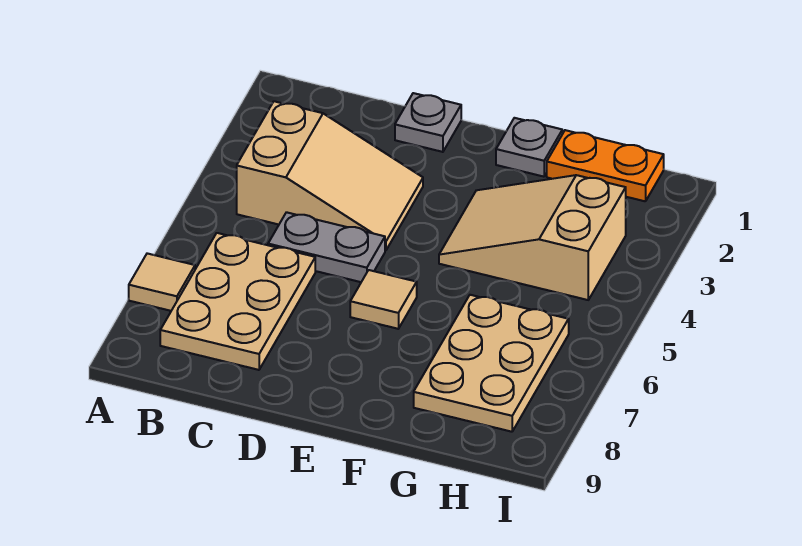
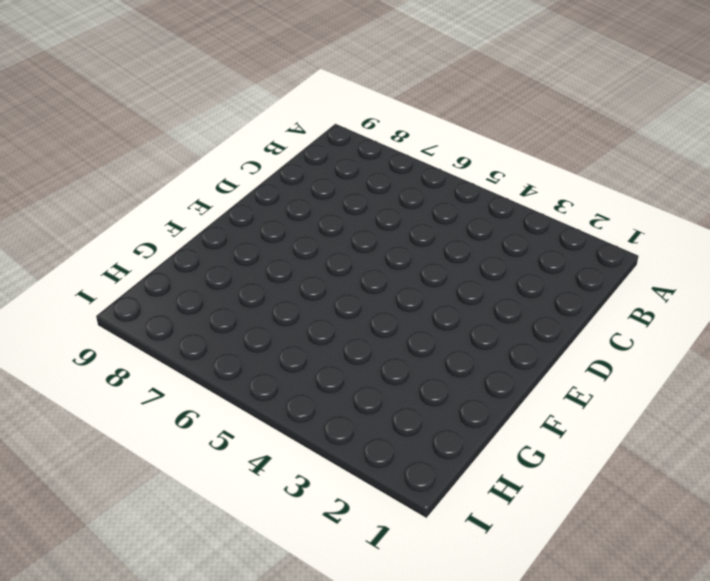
none -> tan tile A7 level 1
none -> tan slope B3:D4 level 1 top B

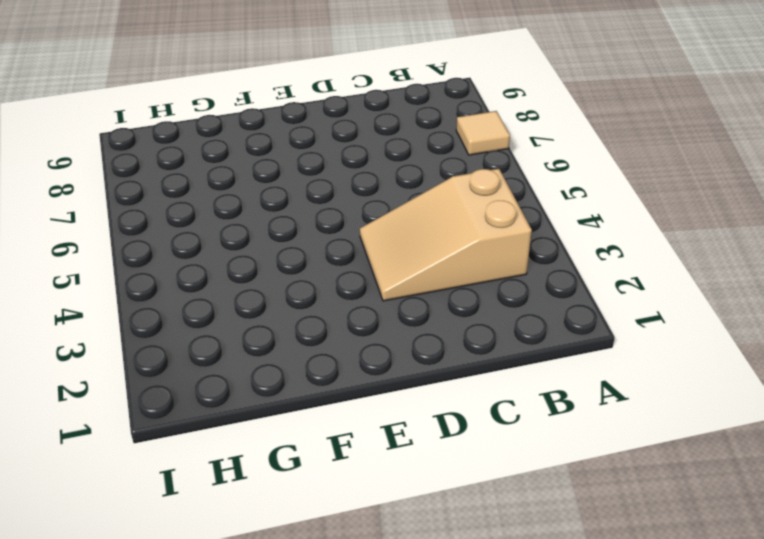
none -> tan plate B6:C8 level 1
none -> grey plate C5:D5 level 1

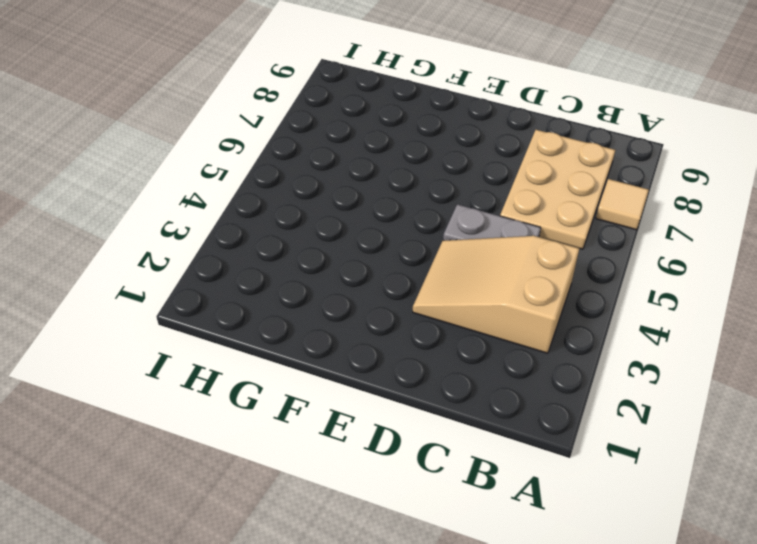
none -> grey plate D1 level 1
none -> tan tile E6 level 1

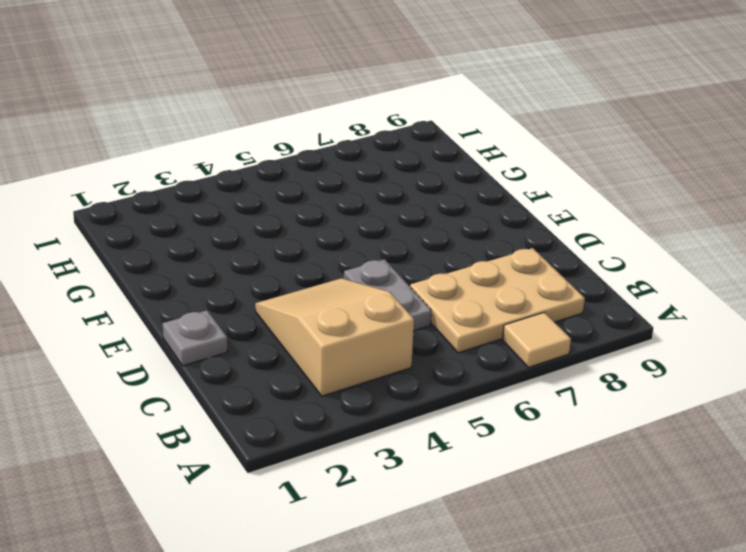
none -> tan tile E6 level 1
none -> grey plate F1 level 1

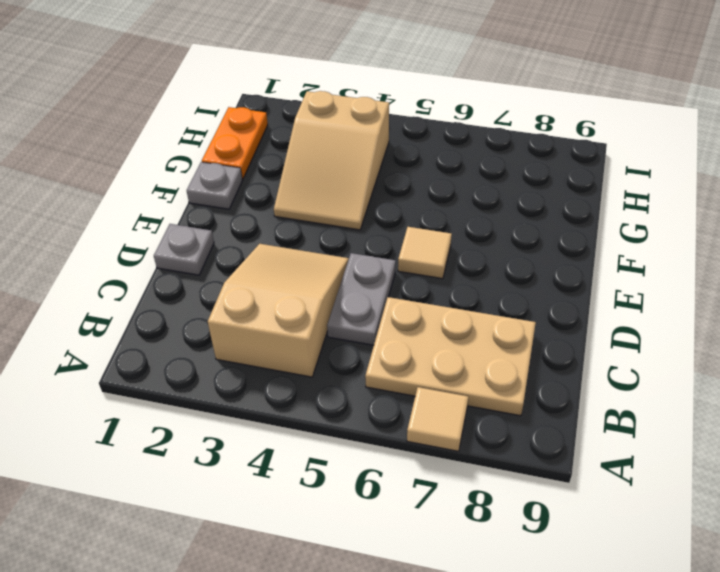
none -> tan plate G6:H8 level 1

